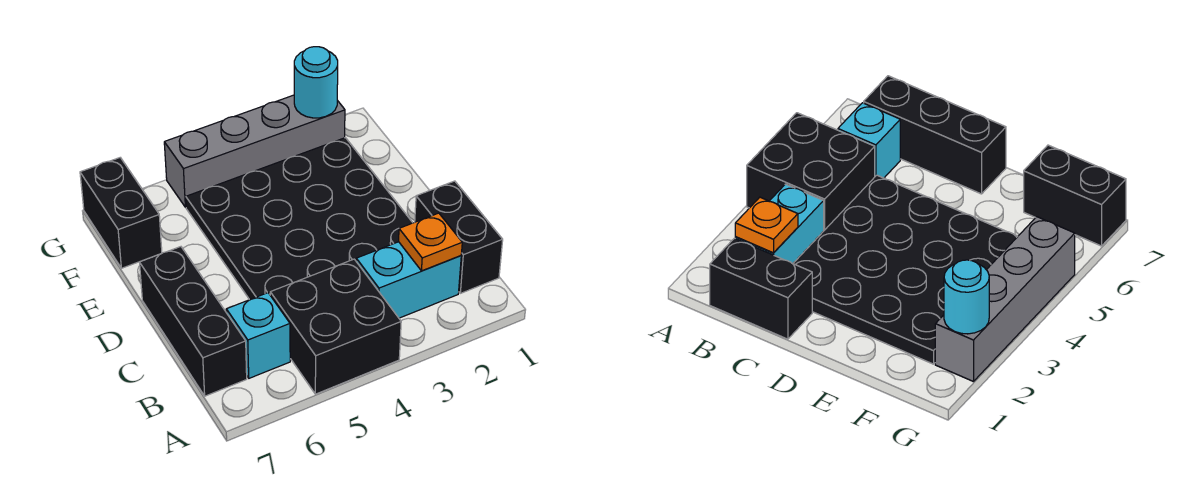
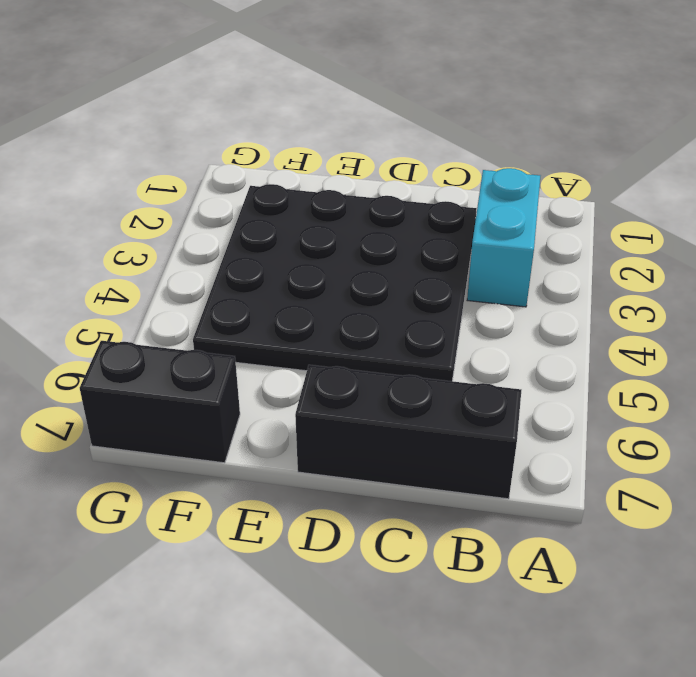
none -> black brick A4:B5 level 1
none -> black brick B1:C1 level 1

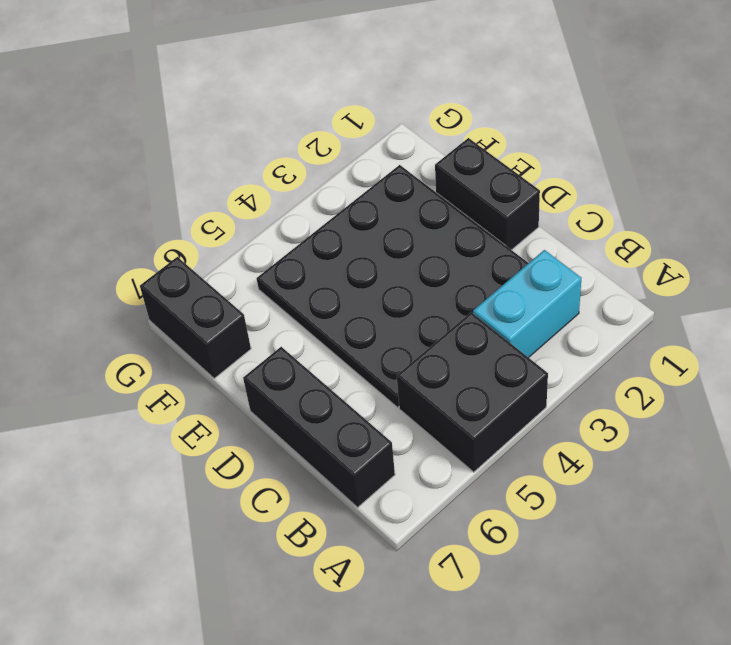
black brick D1:E1 level 1 -> black brick B1:C1 level 1
none -> cyan brick B6 level 1
none -> grey brick G2:G5 level 1

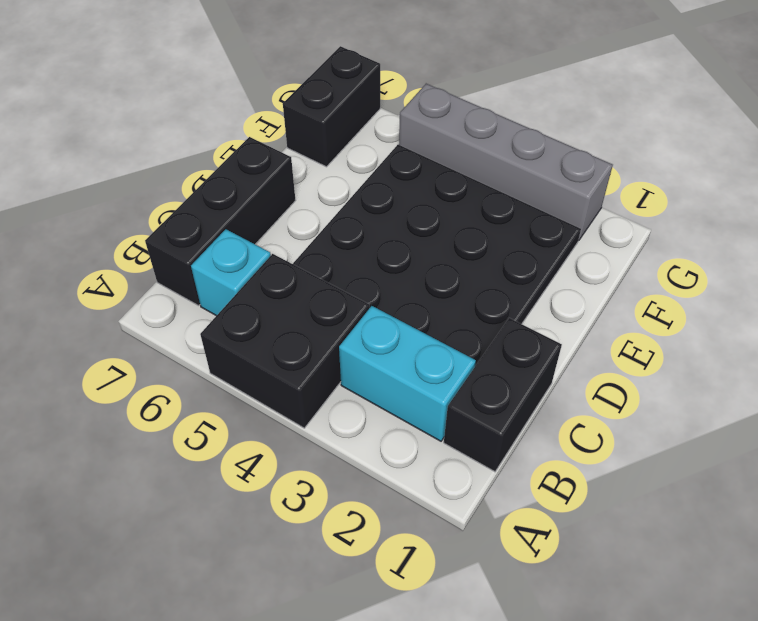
none -> orange plate B2 level 2
none -> cyan round brick G2 level 2

